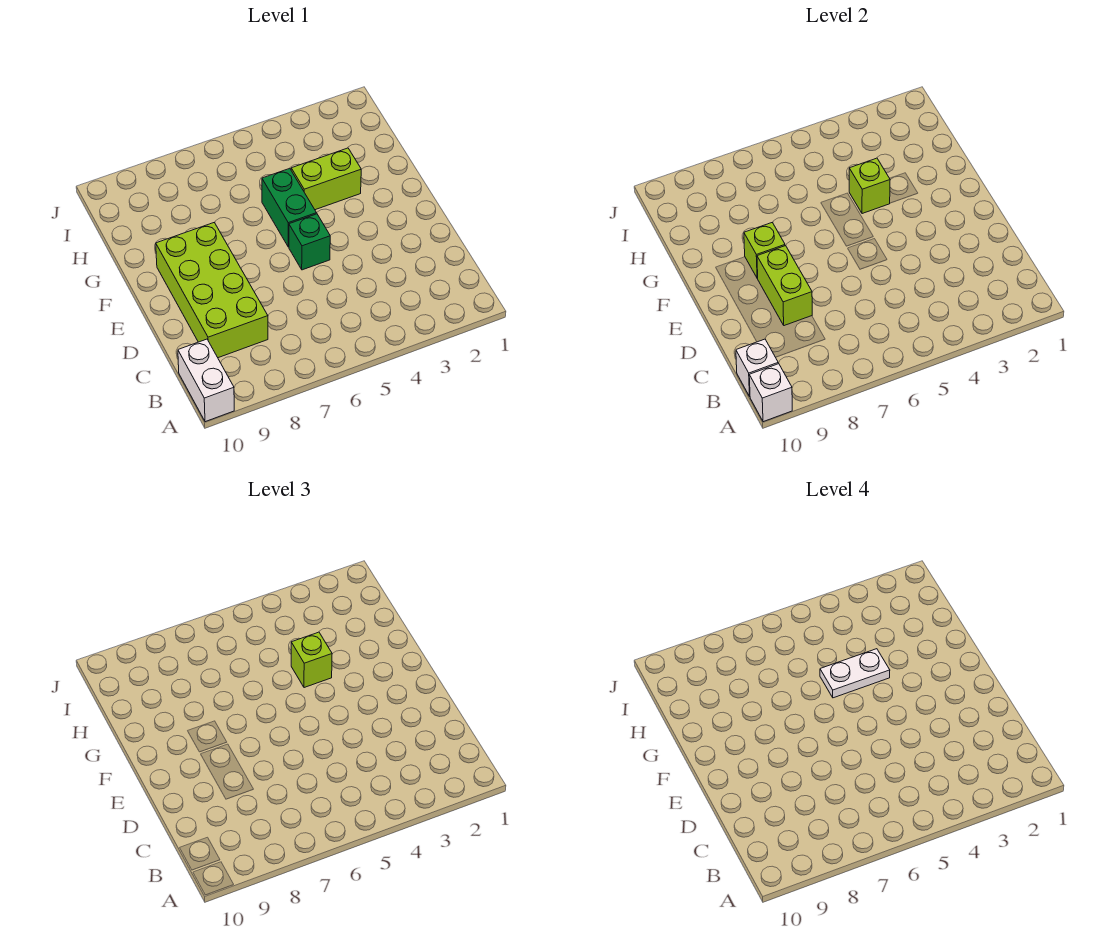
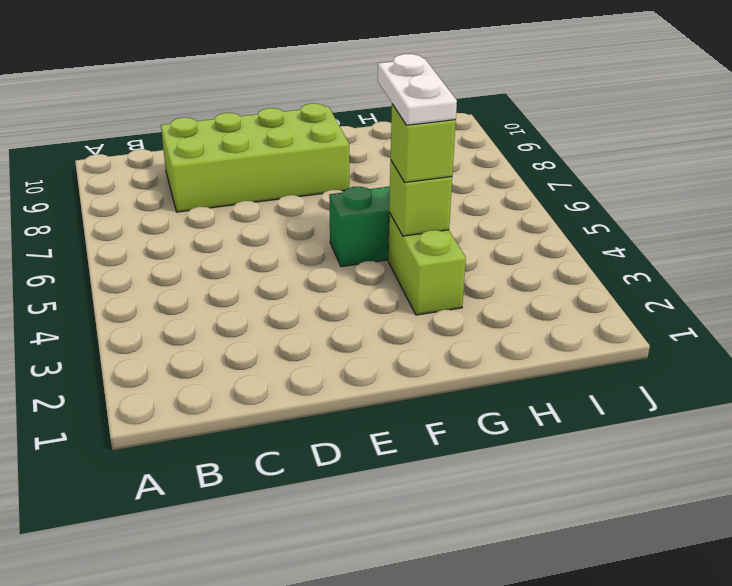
none -> white brick A10:B10 level 1
none -> green brick E5 level 1
none -> white brick A10 level 2

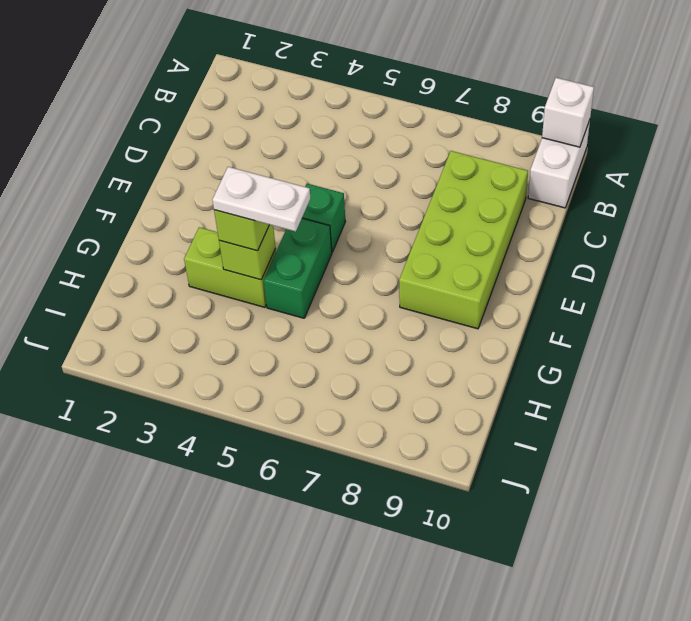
none -> white brick B10 level 2
none -> lime brick D8:E8 level 2
none -> lime brick F8 level 2

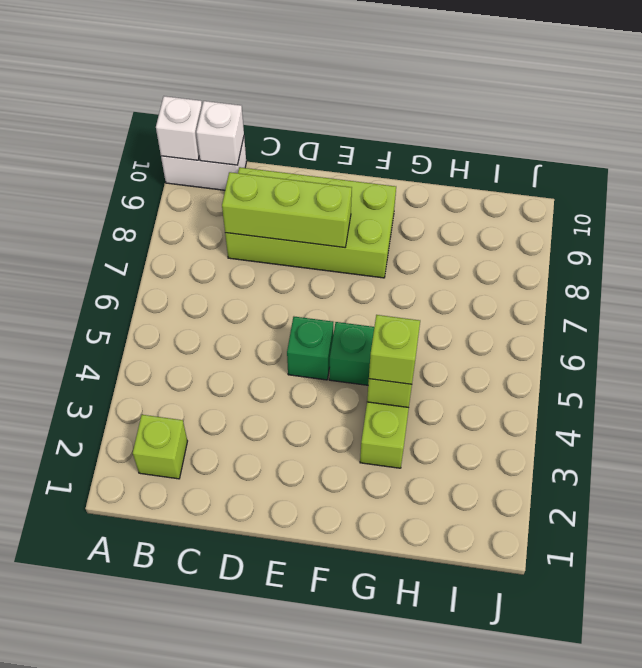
lime brick B2 level 1 -> lime brick F8 level 2
lime brick C8:E8 level 2 -> lime brick D8:E8 level 2
none -> white plate G4:G5 level 4

